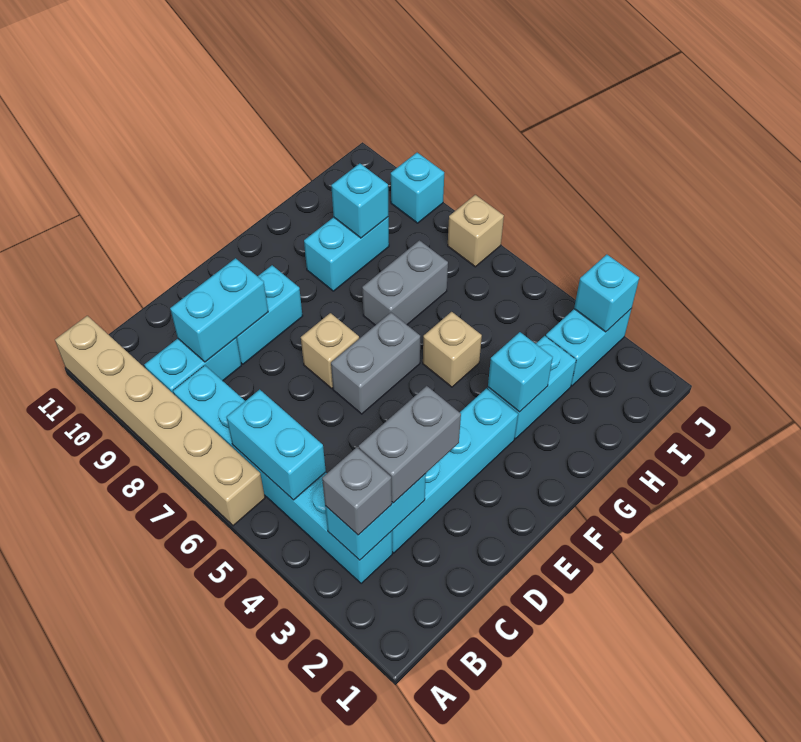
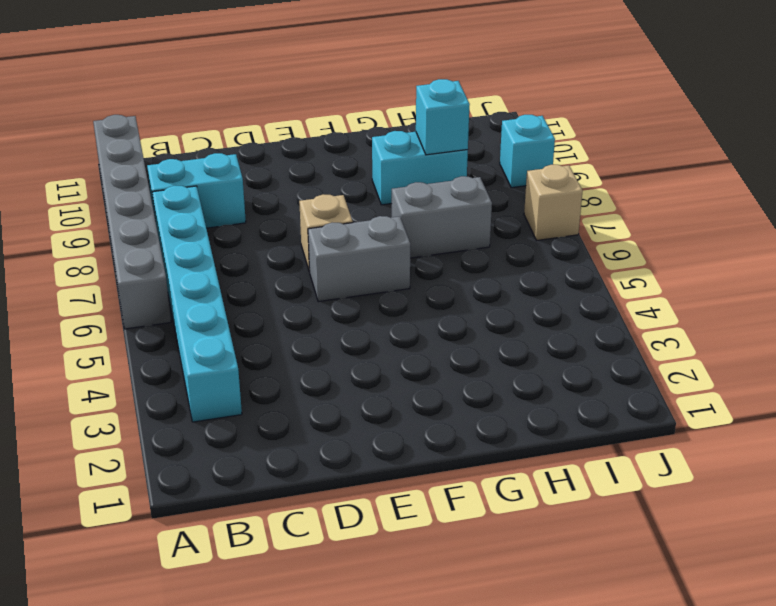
grey brick A6:A11 level 1 -> tan brick A6:A11 level 1
none -> cyan brick C3:F3 level 1
none -> cyan brick D9:E9 level 1
none -> cyan brick G3:H3 level 1

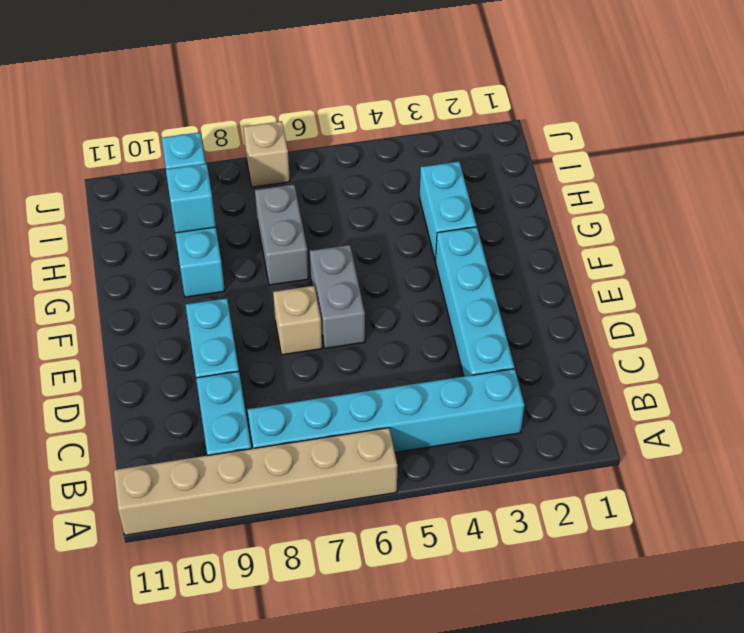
none -> tan brick G5 level 1
none -> cyan brick I3:J3 level 1
none -> cyan brick B3:C3 level 2

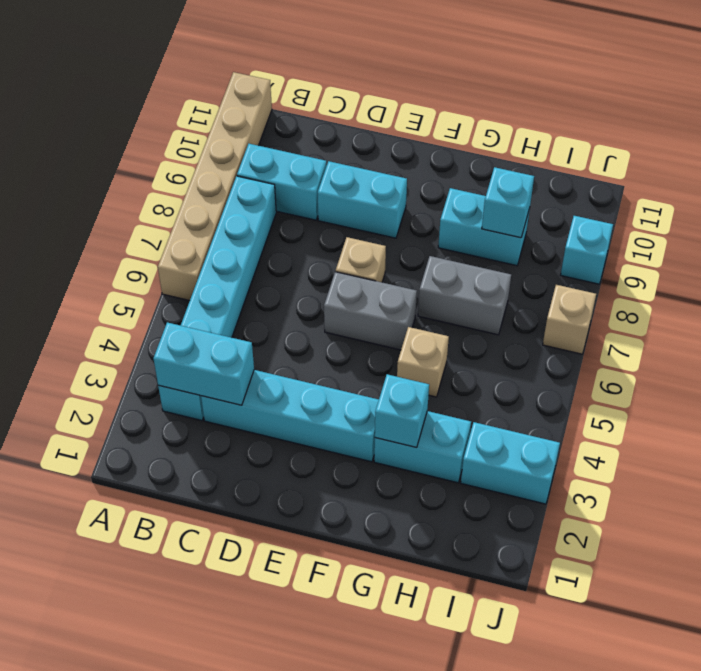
none -> cyan brick B5:B6 level 2
none -> cyan brick C9:D9 level 2
none -> cyan brick J3 level 2

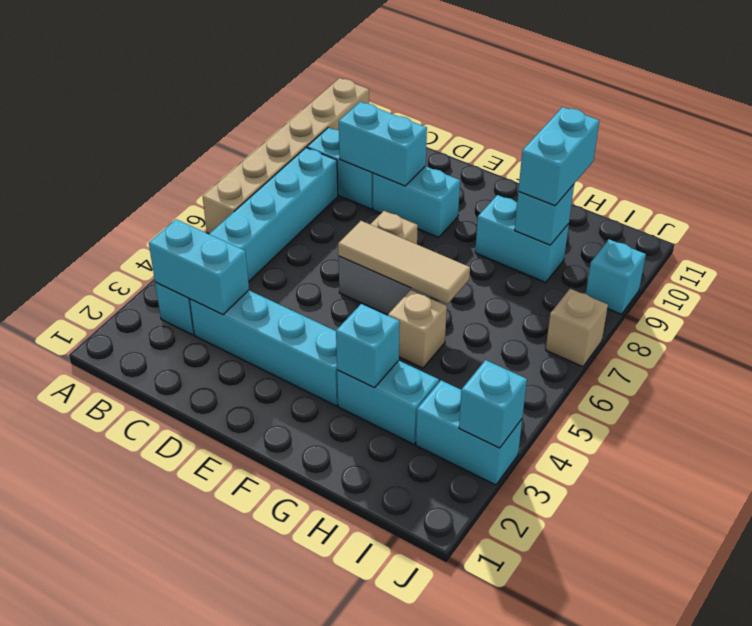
tan tile E6:G6 level 2 -> none
cyan brick H9:H10 level 3 -> cyan brick B5:B6 level 2
none -> grey brick G7:H7 level 1
none -> grey brick B3 level 3
none -> grey brick C3:D3 level 3

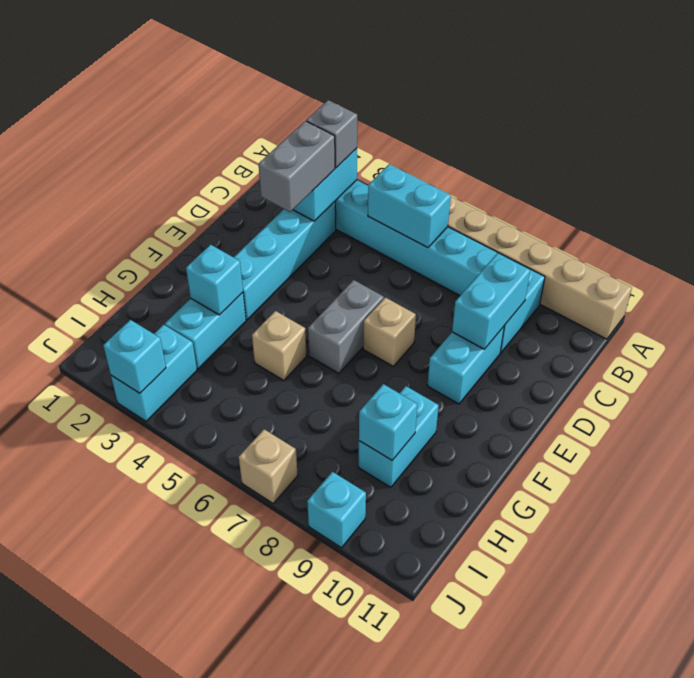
none -> grey brick G7:H7 level 1

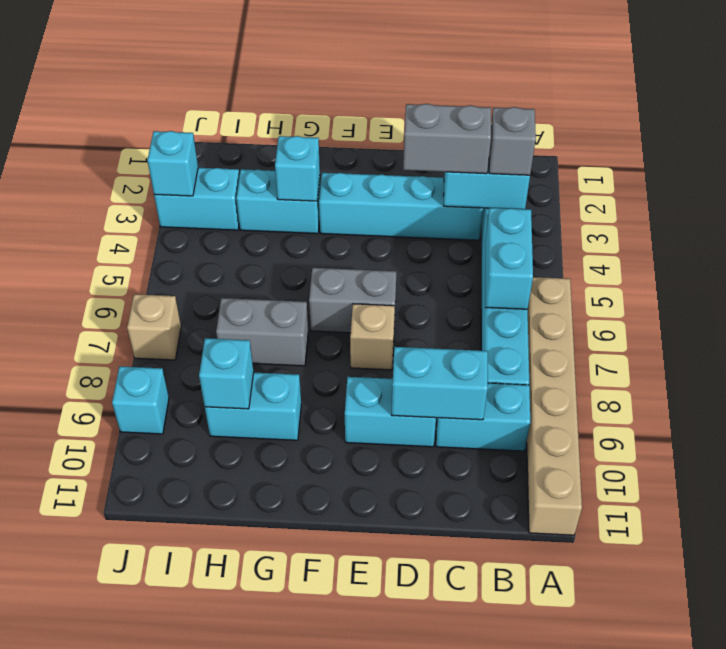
none -> tan brick G5 level 1

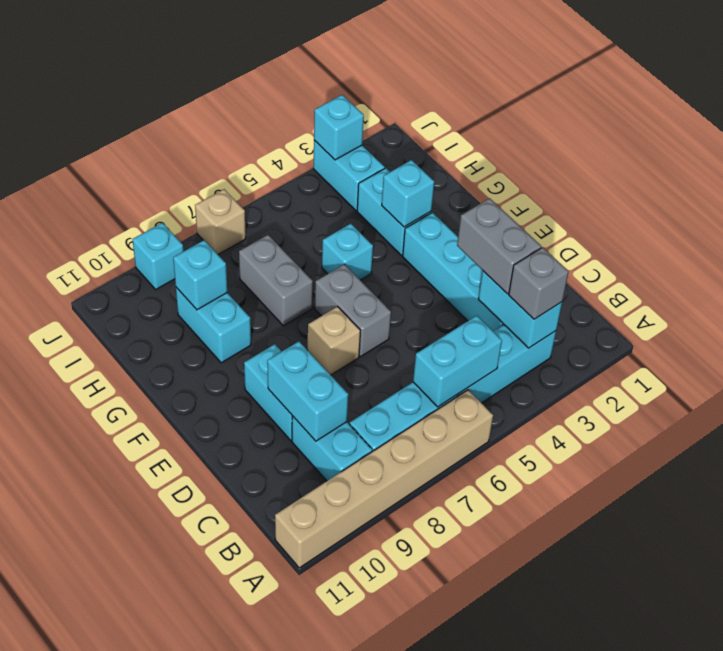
cyan brick G5 level 1 -> tan brick G5 level 1

